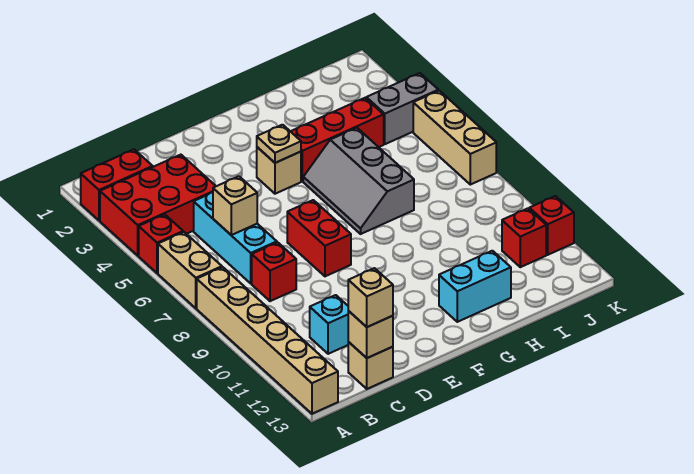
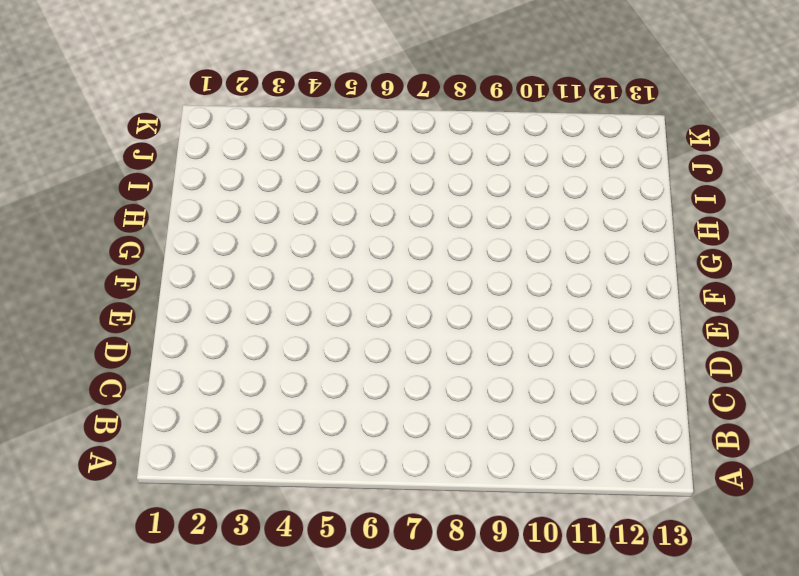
none -> red brick A2:B2 level 1
none -> red brick A3:C4 level 1
none -> red brick A5 level 1

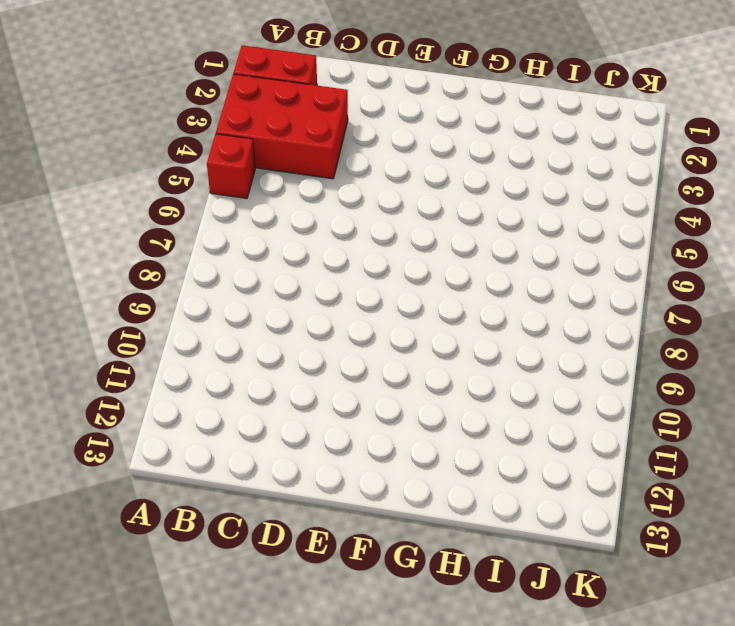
none -> tan brick A6:A7 level 1
none -> tan brick A8:A13 level 1
none -> cyan brick C5:C7 level 1

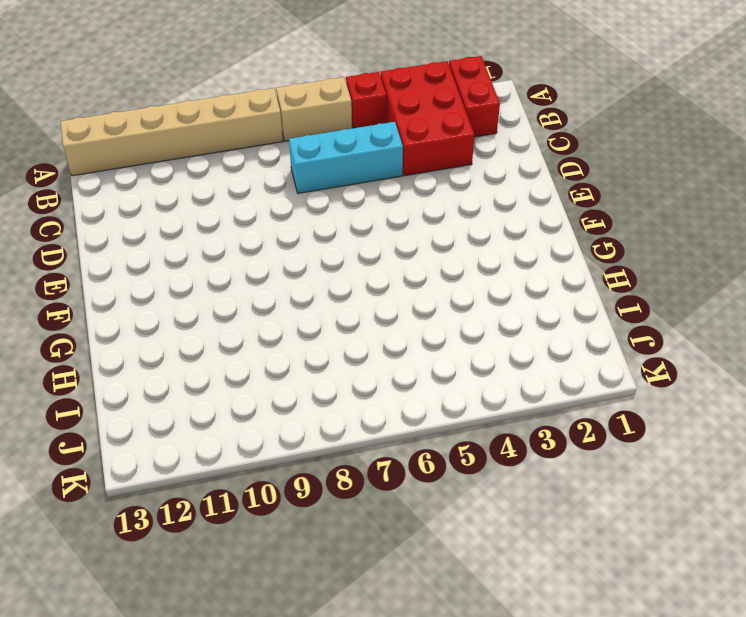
none -> red brick C8 level 1
none -> cyan brick C11 level 1
none -> tan brick C13 level 1

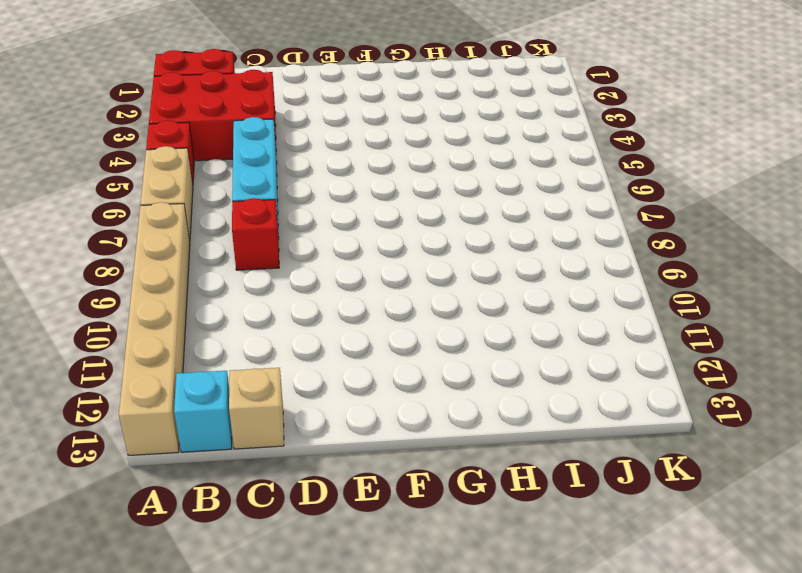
cyan brick B13 level 1 -> cyan brick C11 level 1
none -> red brick E7:E8 level 1
none -> tan brick F4 level 1
none -> red brick G4:I4 level 1

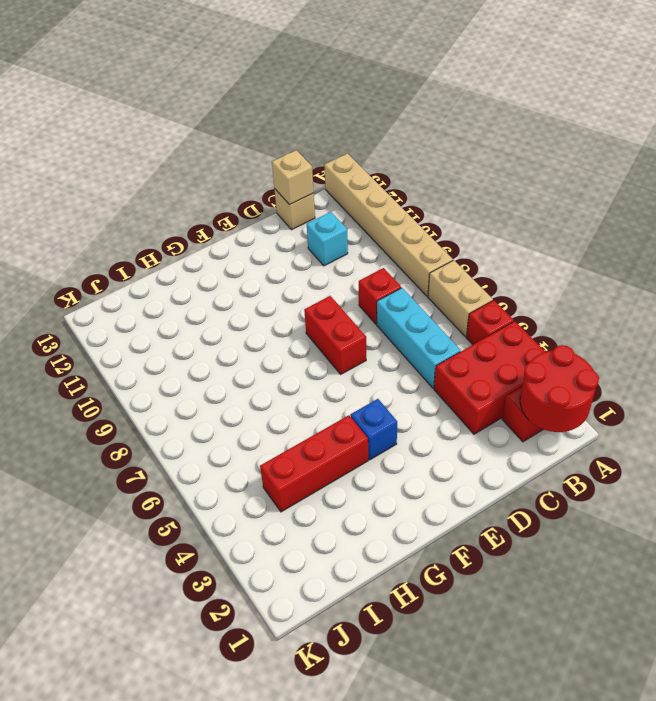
red round brick A1:B2 level 2 -> none
blue brick F4 level 1 -> tan brick F4 level 1
none -> grey slope G5:H7 level 1 top H
none -> cyan brick G12:H12 level 1
none -> grey brick J4:K4 level 1

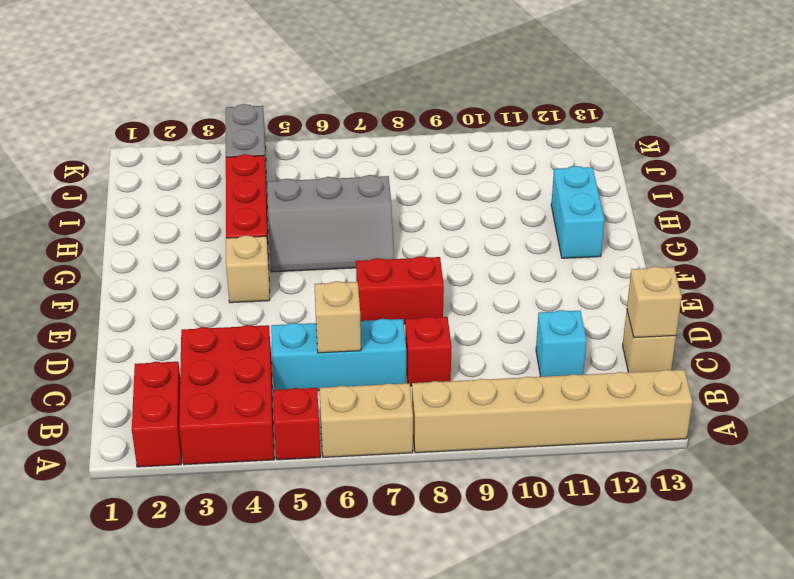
none -> red brick J11 level 1
none -> tan brick K5:K7 level 1
none -> red brick K11 level 1

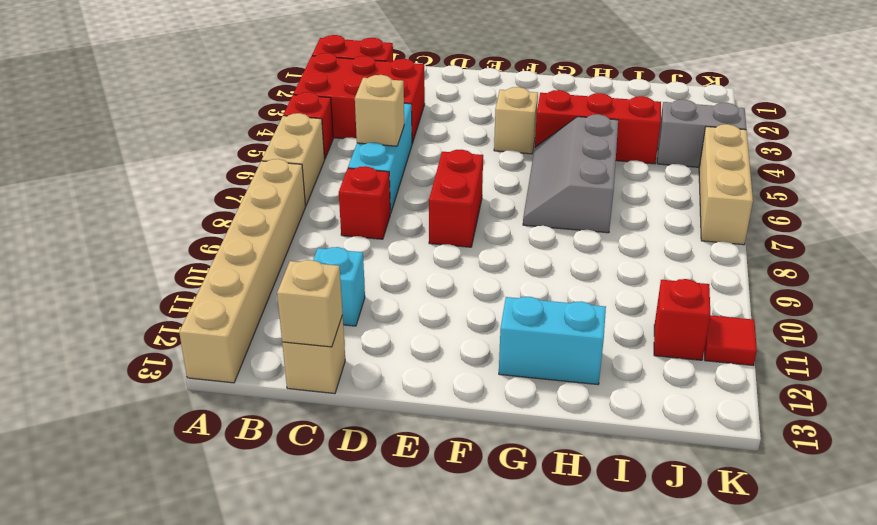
red tile K11 level 1 -> red brick K11 level 1
none -> tan plate F4 level 2
none -> tan brick C13 level 3

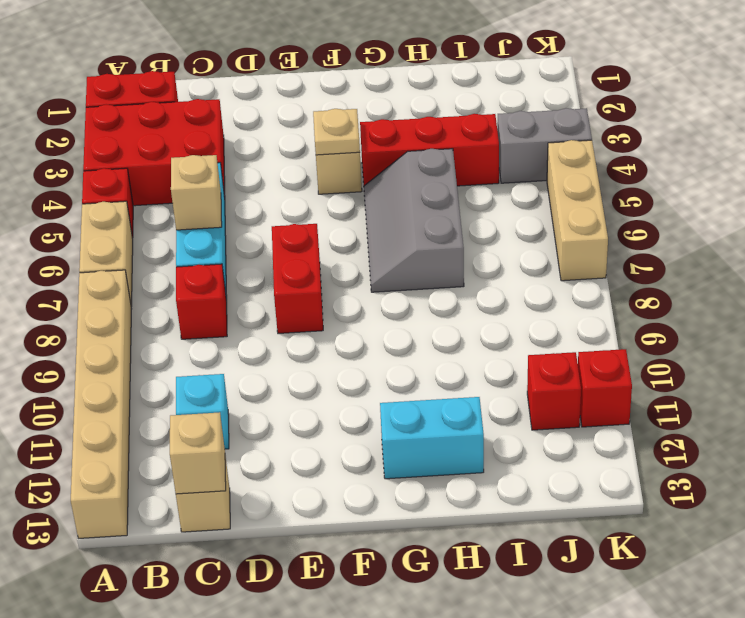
none -> tan brick C13 level 3

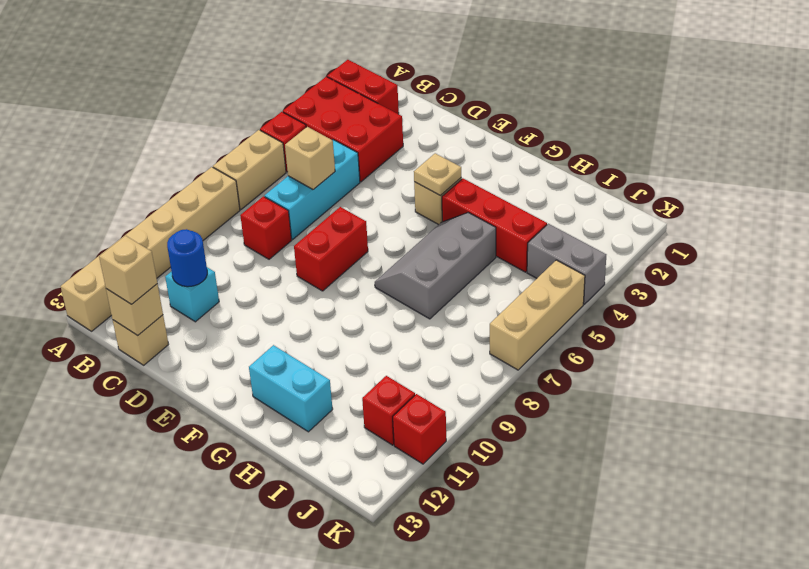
blue round brick C11 level 2 -> none

